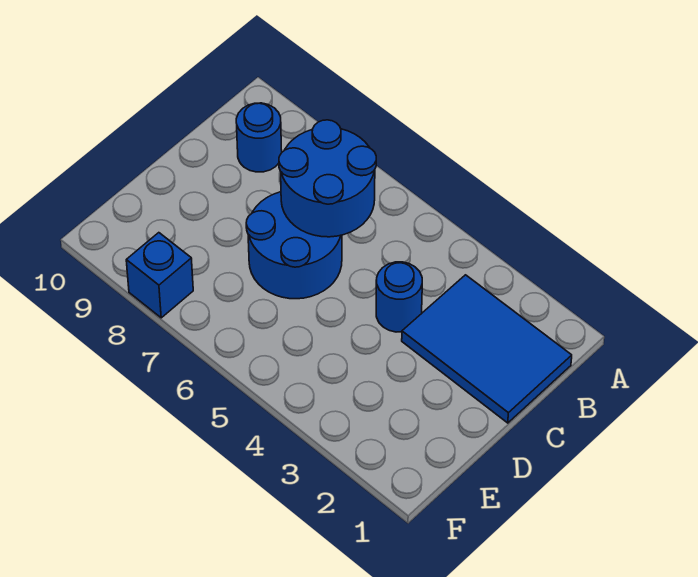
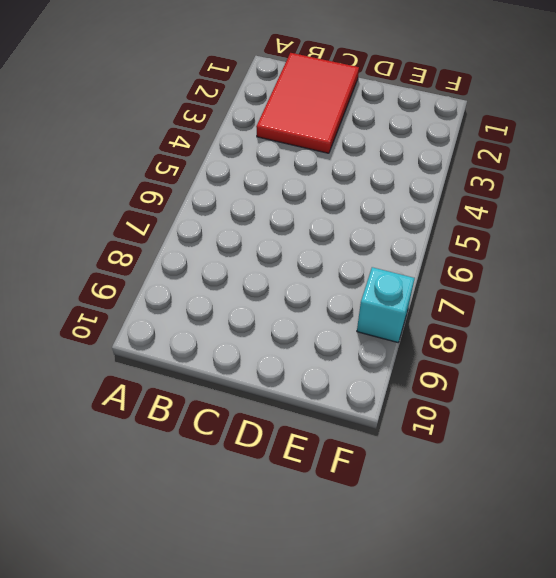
red tile B1:C3 level 1 -> blue tile B1:C3 level 1
cyan brick F8 level 1 -> blue brick F8 level 1
none -> blue round brick B9 level 1
none -> blue round brick C4 level 1

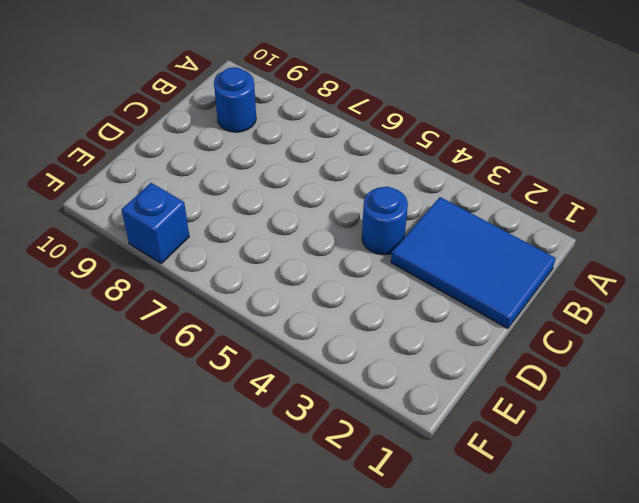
none -> blue round brick C6:D7 level 1
none -> blue round brick B6:C7 level 2

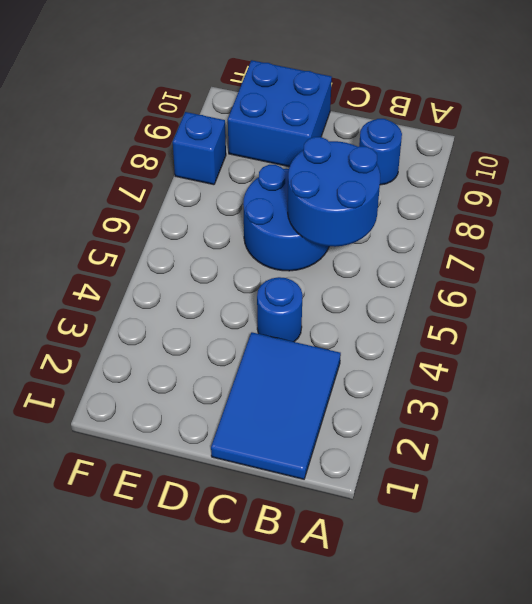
blue brick D9:E10 level 1 -> none

